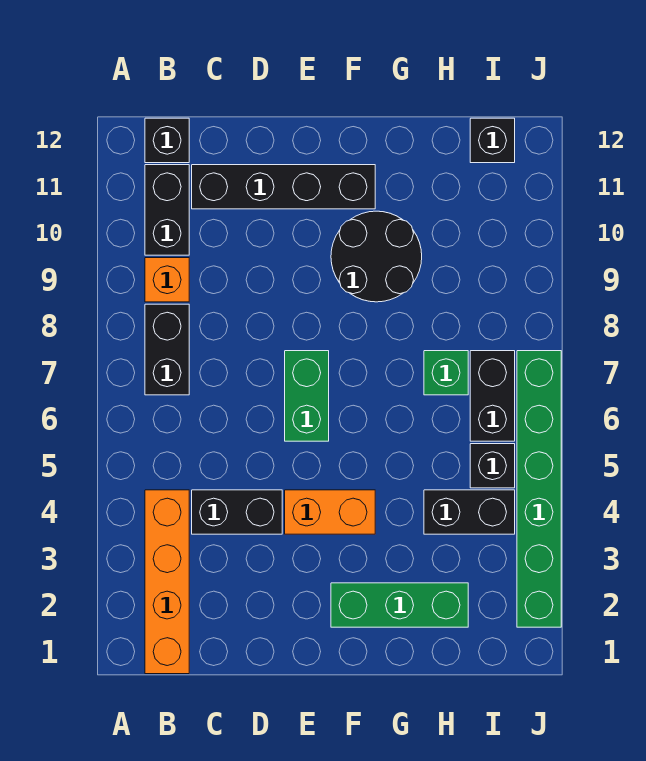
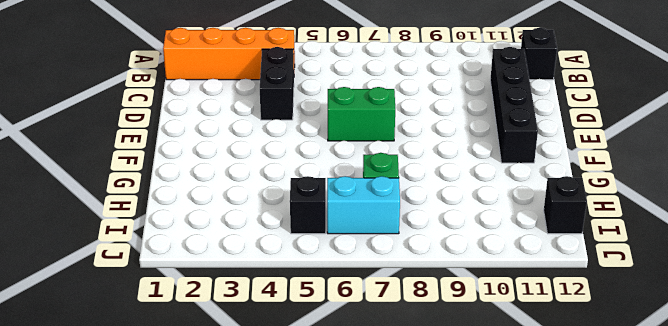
cyan brick I6:I7 level 1 -> black brick I6:I7 level 1
none -> black brick B7:B8 level 1
none -> orange brick B9 level 1
none -> black brick B10:B11 level 1

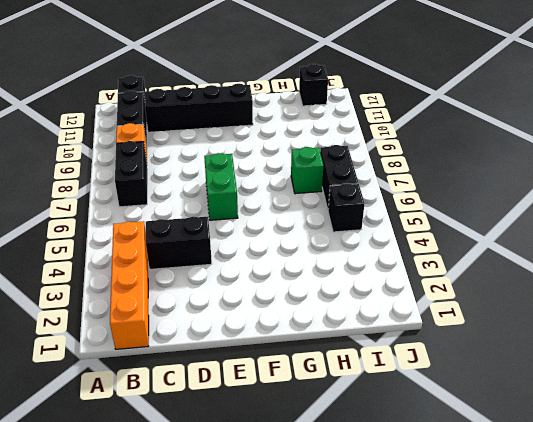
none -> orange brick E4:F4 level 1
none -> green brick F2:H2 level 1
none -> black round brick F9:G10 level 1

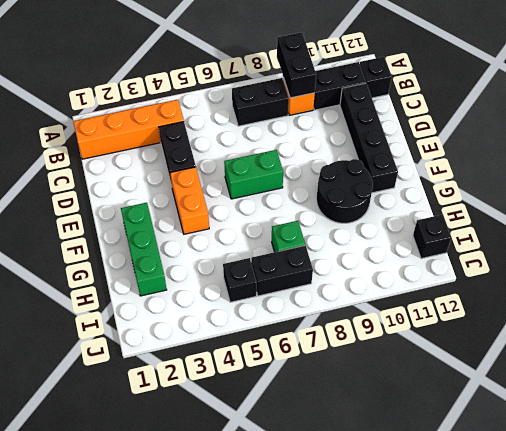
black brick A9:B9 level 2 -> black brick H4:I4 level 1
none -> green brick J2:J7 level 1

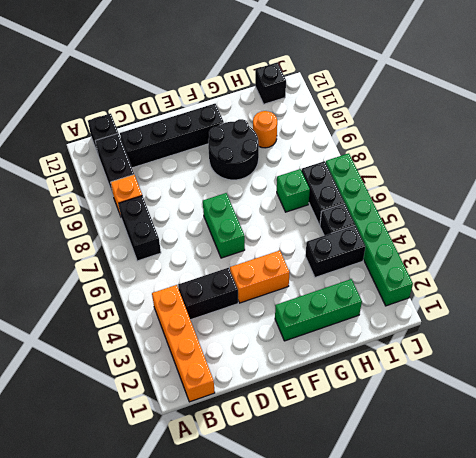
orange round brick H10 level 1 -> none

